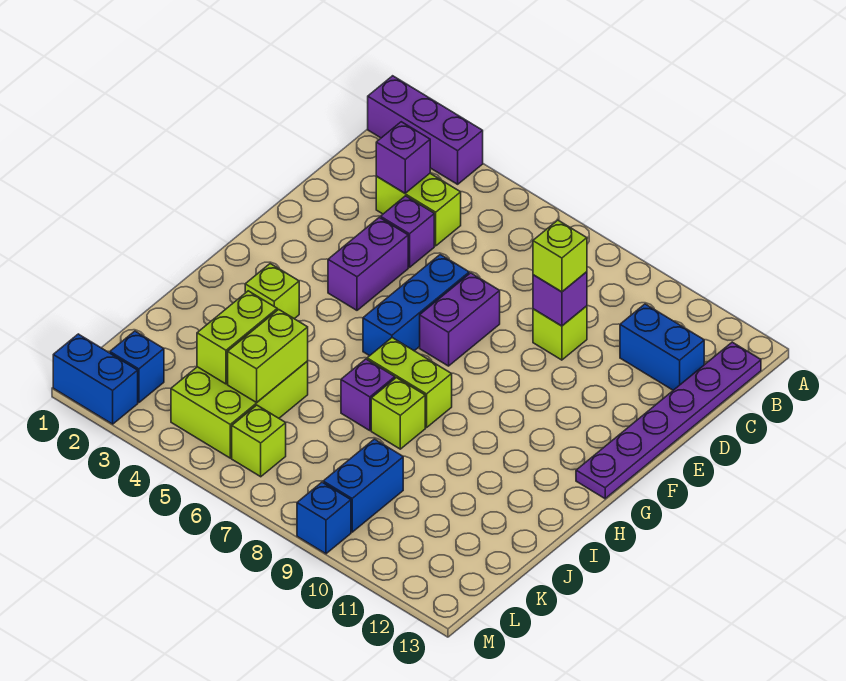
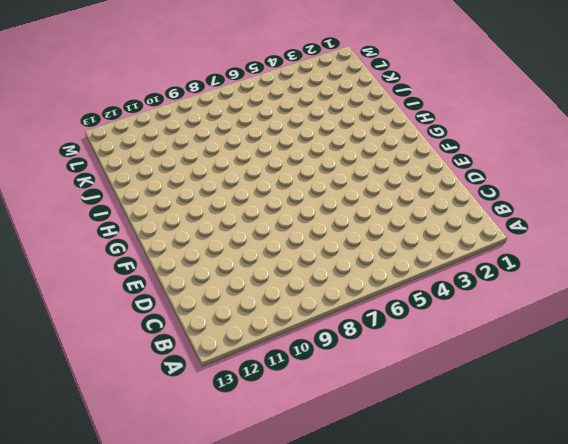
none -> purple brick A1:A3 level 1
none -> purple plate B13:G13 level 1
none -> lime brick C3:C4 level 1

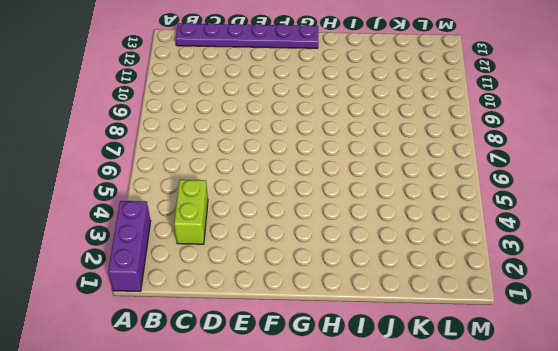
none -> blue brick C11:C12 level 1
none -> purple brick D4 level 1
none -> lime brick D9 level 1

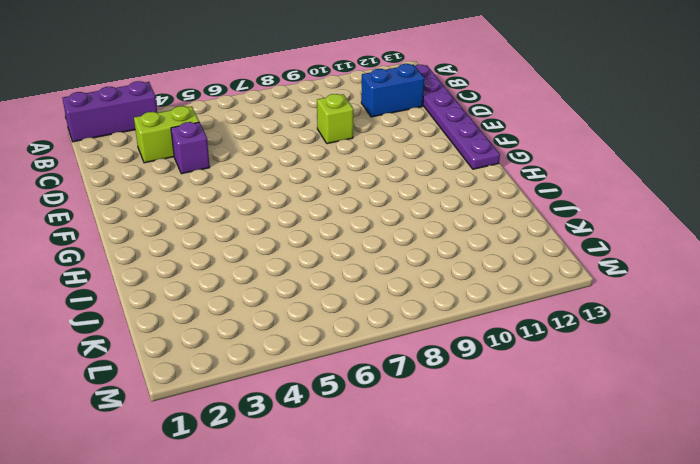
none -> purple brick E4:F4 level 1
none -> blue brick E6:G6 level 1
none -> purple brick E7:F7 level 1

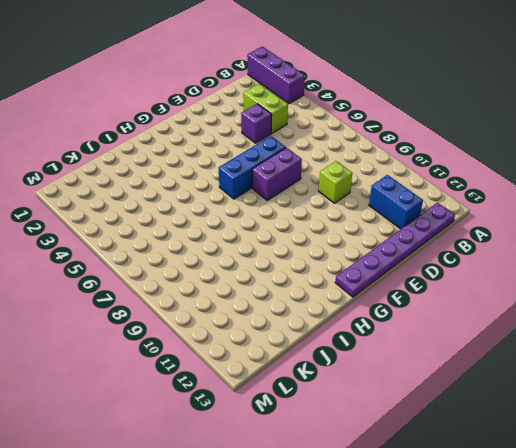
none -> purple brick E4:F4 level 1
none -> lime brick H3 level 1
none -> lime brick H7:H8 level 1

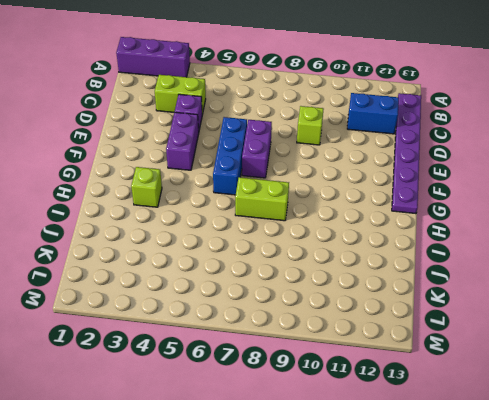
none -> purple brick I7 level 1
none -> lime brick I8 level 1
none -> lime brick J4:L5 level 1

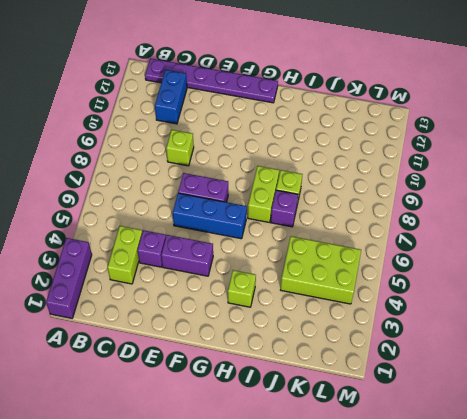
none -> blue brick K9:L9 level 1
none -> blue brick L2 level 1
none -> lime brick L6 level 1

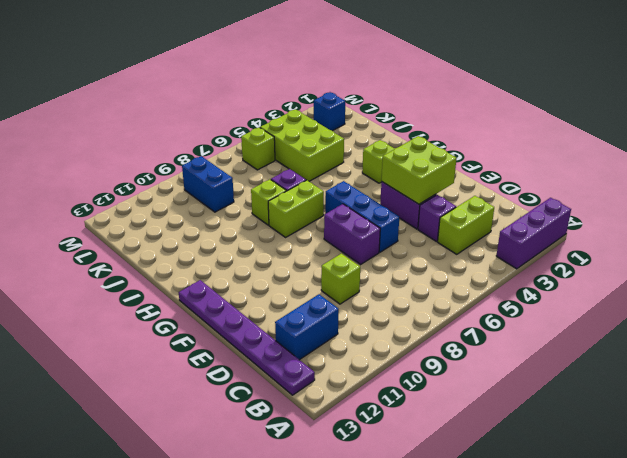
lime brick E3:F4 level 2 -> none
none -> blue brick M1:M2 level 1
none -> blue brick M9 level 1
none -> purple brick C3 level 2

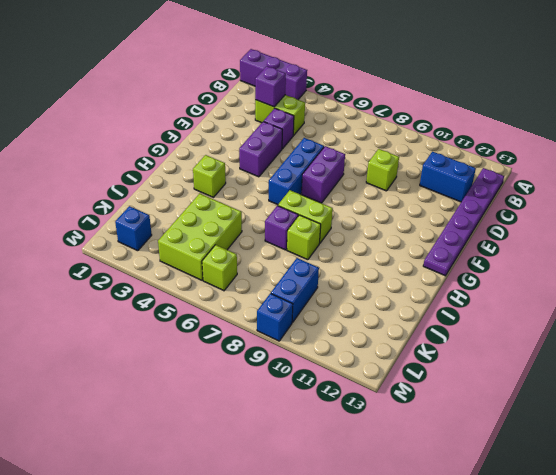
none -> blue brick M1:M2 level 1
none -> purple brick D9 level 2
none -> lime brick J4:K4 level 2

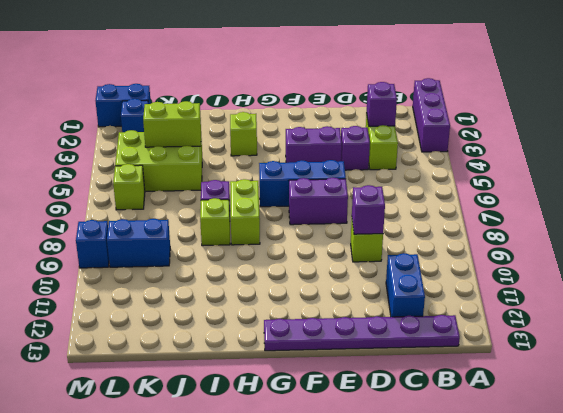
blue brick L1:M1 level 1 -> blue brick M1:M2 level 1
none -> lime brick J5:K5 level 2
none -> lime brick D9 level 3

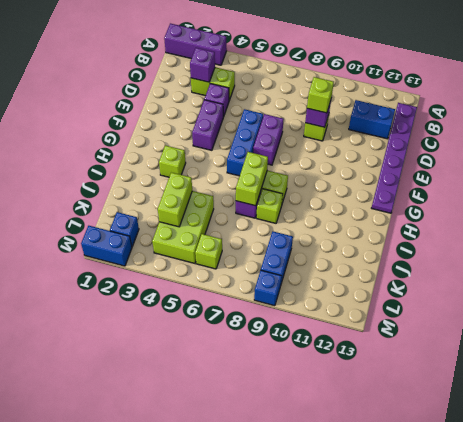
lime brick H7:I7 level 2 -> lime brick J5:K5 level 2

